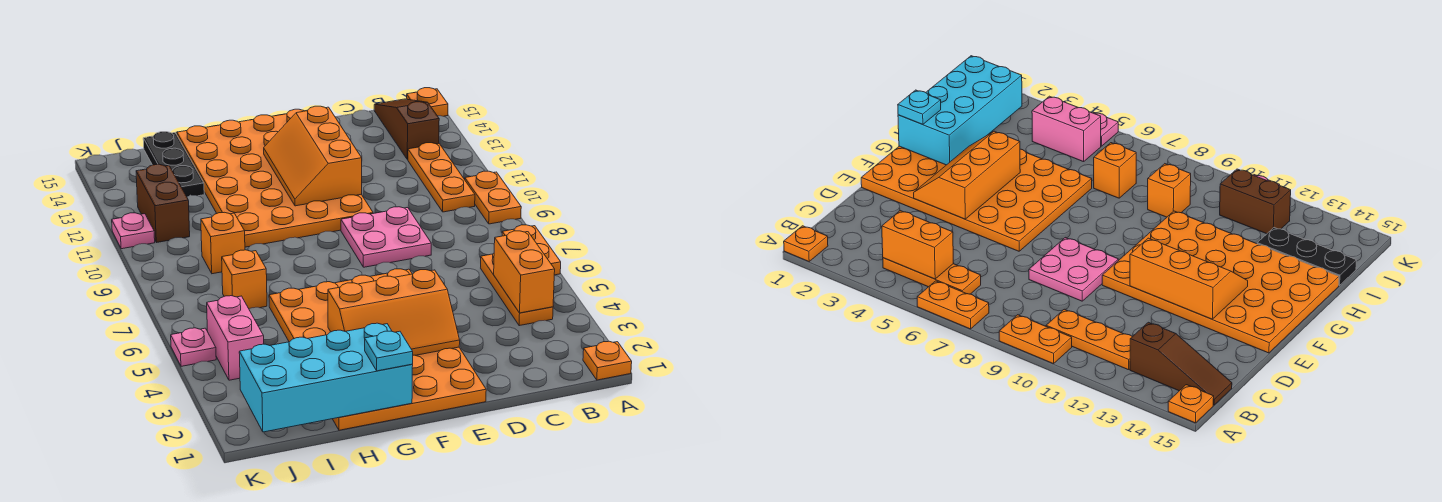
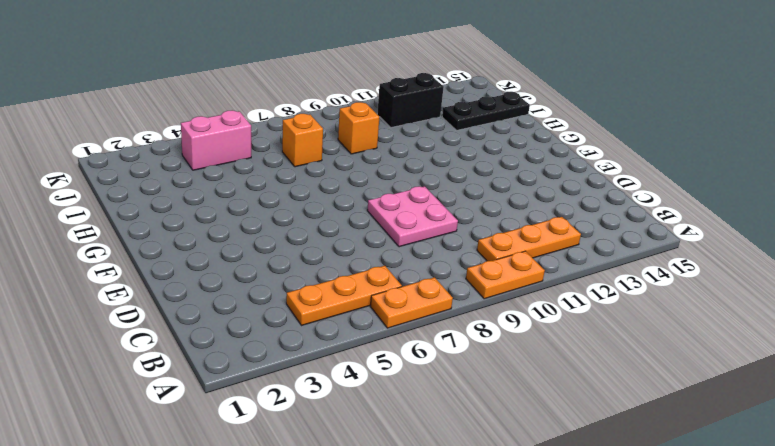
black brick J11:J12 level 1 -> brown brick J11:J12 level 1
none -> orange plate A1 level 1
none -> orange plate A15 level 1
none -> brown slope B13:B15 level 1 top 13

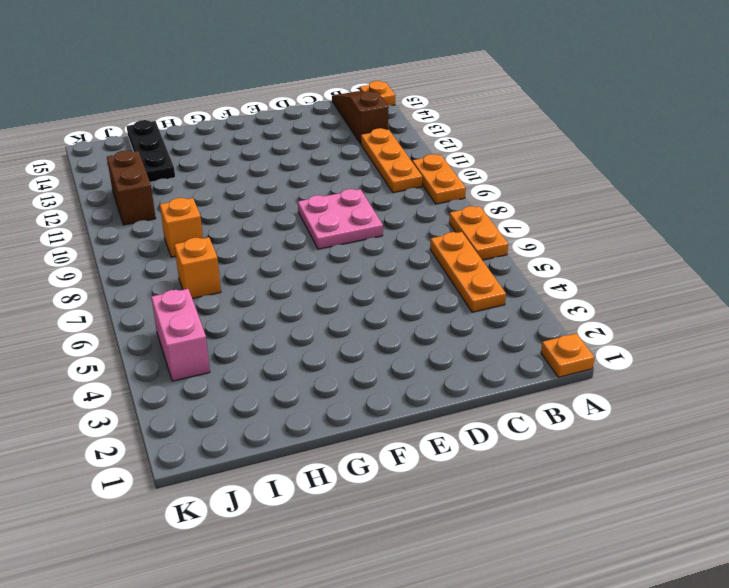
none -> orange plate E1:H6 level 1
none -> orange plate E10:H15 level 1
none -> pink plate K5 level 1

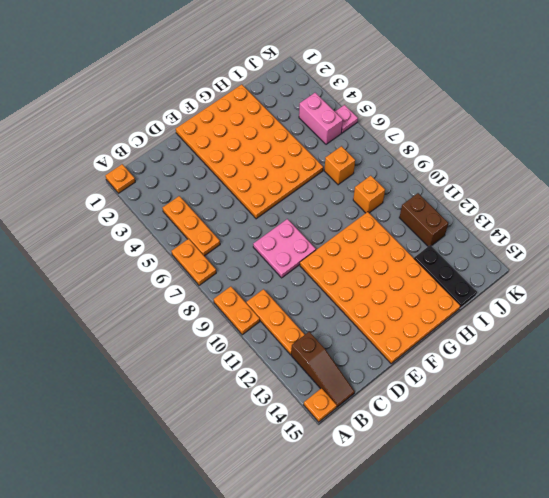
none -> pink plate K11 level 1
none -> orange brick B4:B5 level 2
none -> orange slope E3:G4 level 2 top 4

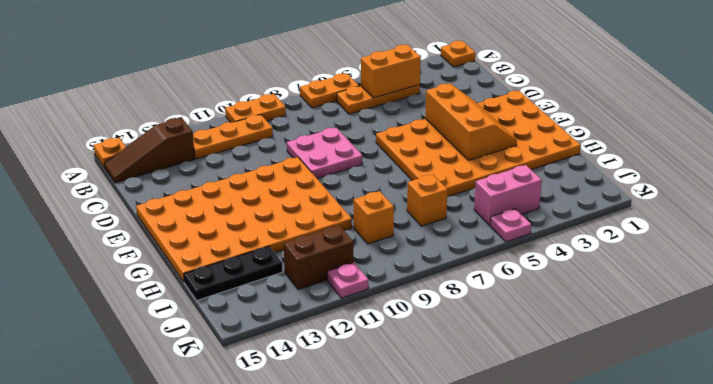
none -> orange slope E11:F13 level 2 top E
none -> cyan brick G1:J2 level 2
none -> cyan plate G1 level 3

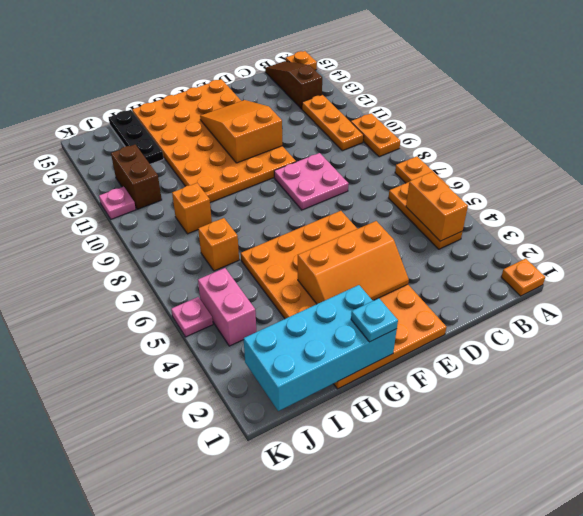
orange slope E11:F13 level 2 top 11 -> orange slope E11:F13 level 2 top E

